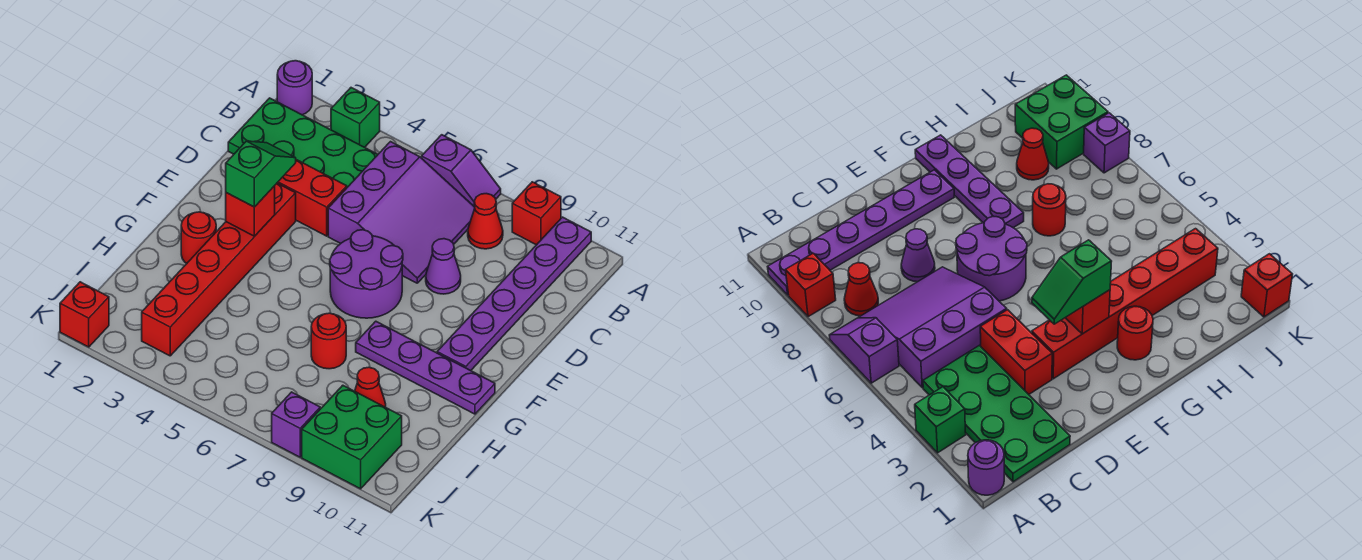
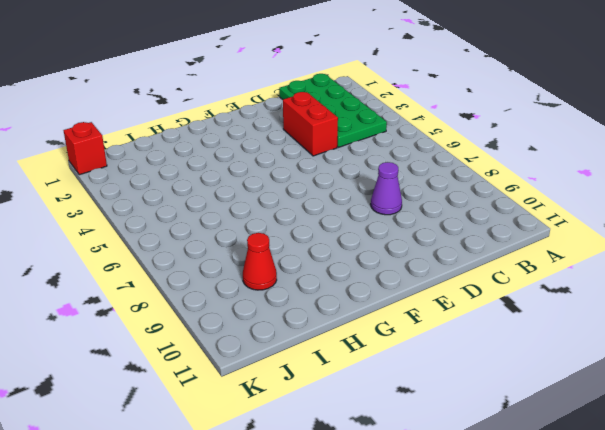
none -> purple round brick A1 level 1
none -> green brick A3 level 1
none -> purple slope A6:A7 level 1 top 6

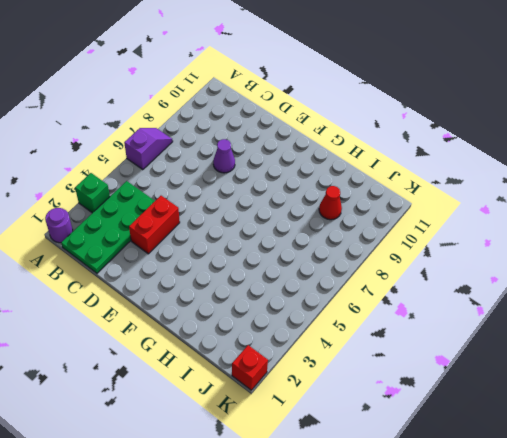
none -> red brick A9 level 1
none -> purple plate A10:F10 level 1
none -> purple slope B5:D7 level 1 top 5

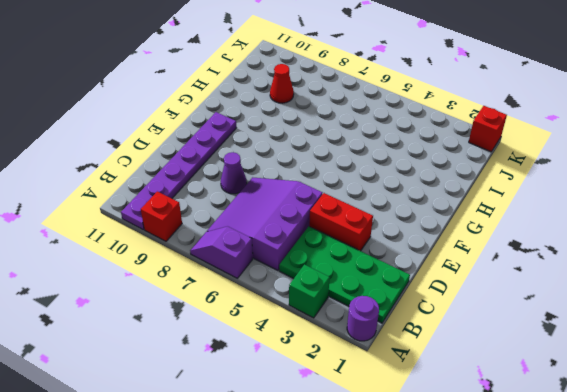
none -> red cone B8 level 1
none -> red brick E3:J3 level 1
none -> purple round brick E6:F7 level 1

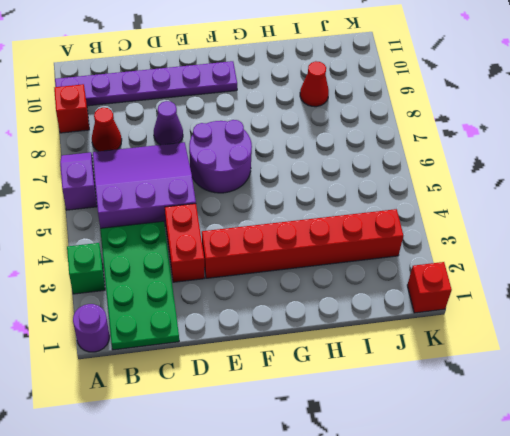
none -> red round brick G2 level 1
none -> purple plate G8:G11 level 1
none -> red round brick H7 level 1

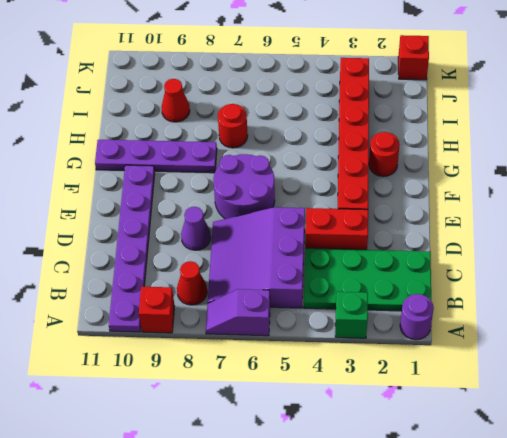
none -> green brick J9:K10 level 1
none -> purple brick K8 level 1
none -> red brick F3 level 2

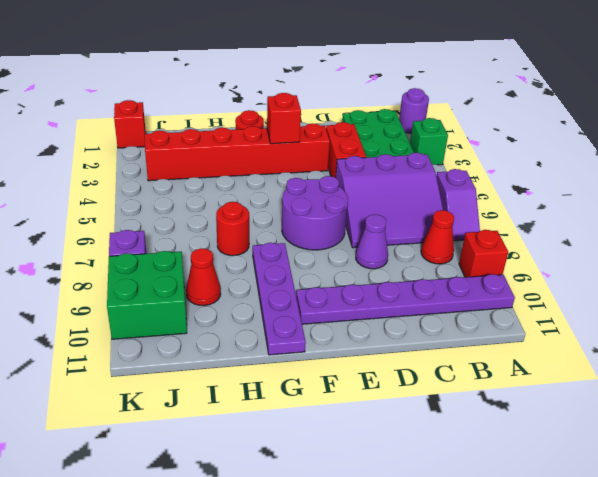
none -> green slope E3:F3 level 3 top F

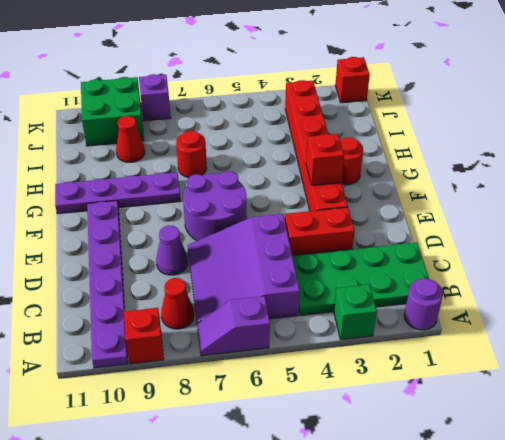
none -> green slope E3:F3 level 3 top F

